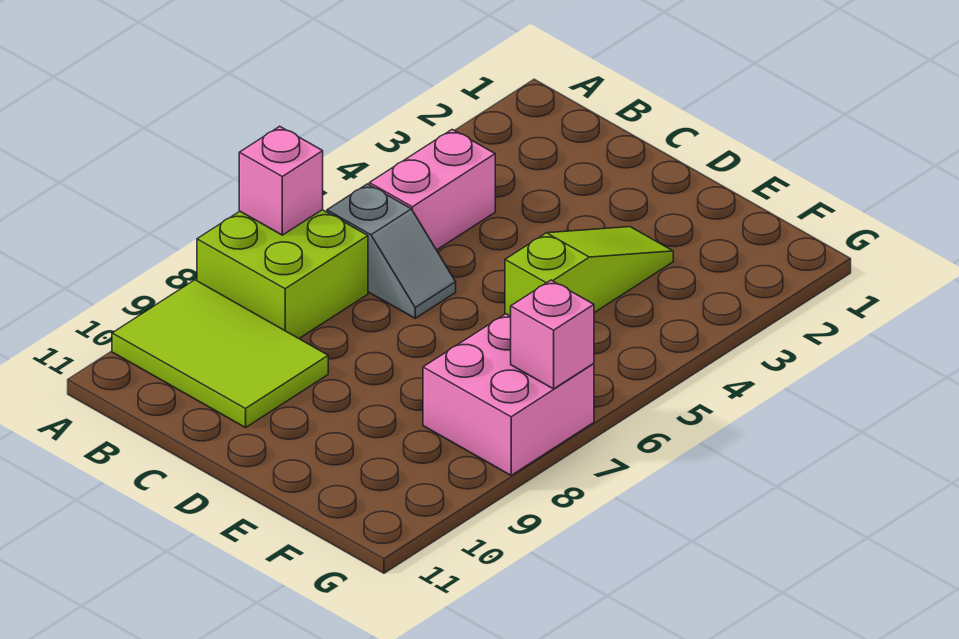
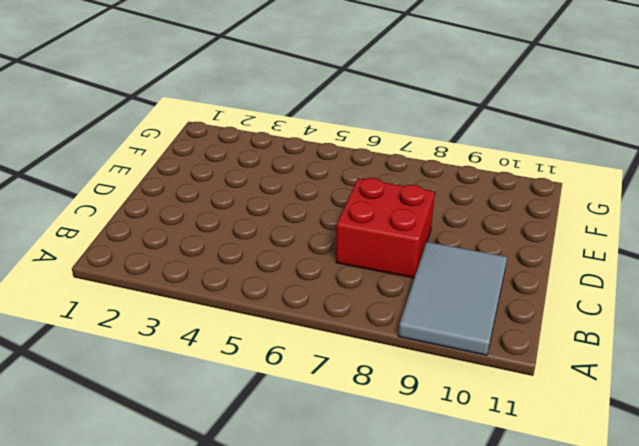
grey tile A9:C10 level 1 -> lime tile A9:C10 level 1
red brick C7:D8 level 1 -> none
none -> lime brick A7:B8 level 1
none -> pink brick B4:B5 level 1

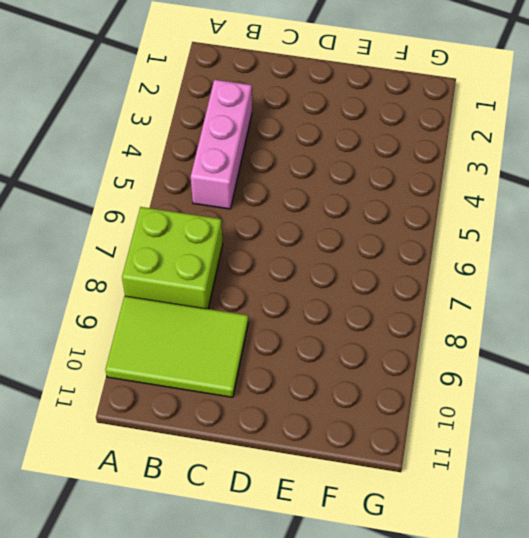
pink brick B3:B5 level 1 -> pink brick B4:B5 level 1
none -> grey slope B6:C6 level 1 top B
none -> lime slope E3:E5 level 1 top 5

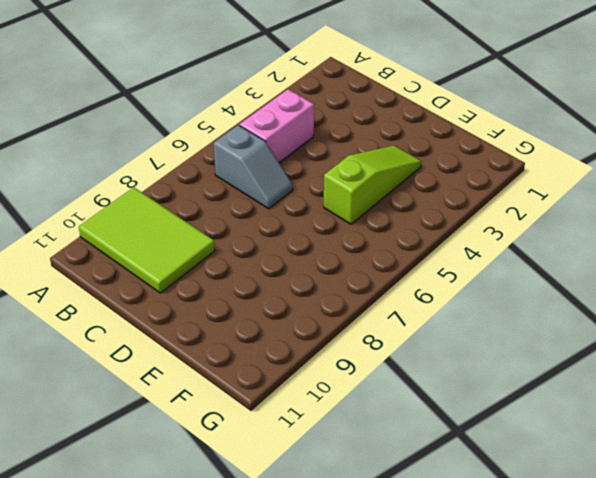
none -> lime brick A7:B8 level 1
none -> pink brick F7:G8 level 1

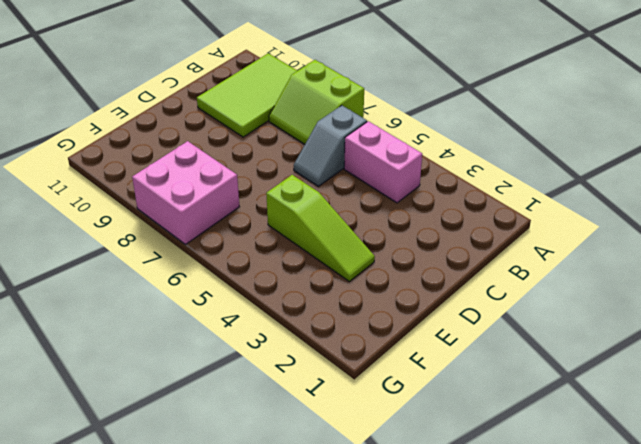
lime slope A7:B8 level 1 top A -> lime brick A7:B8 level 1
none -> pink brick A7 level 2
none -> pink brick G7 level 2

